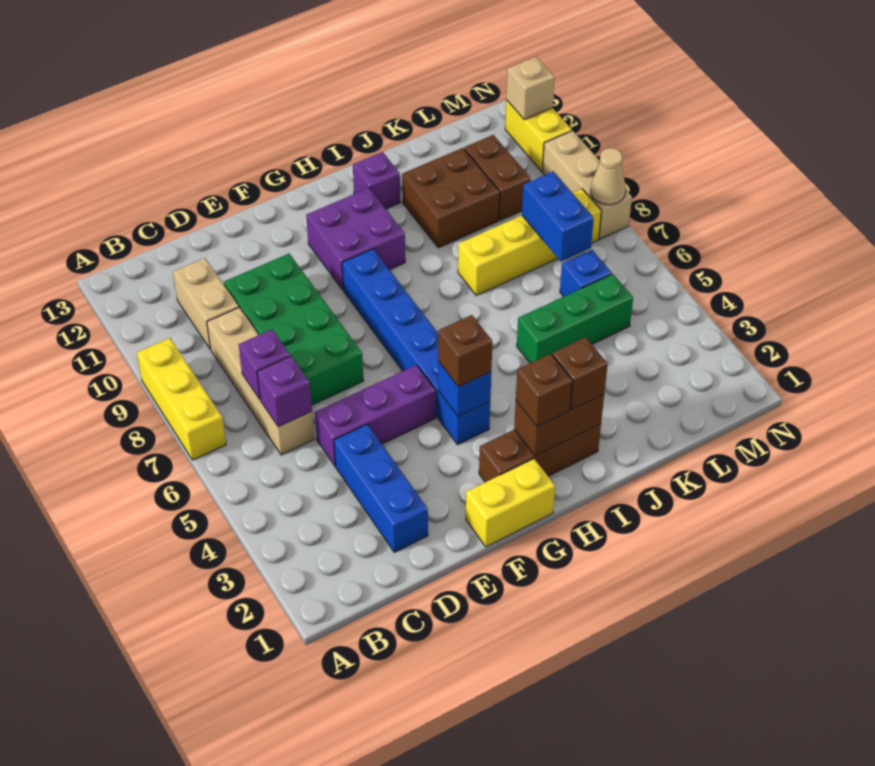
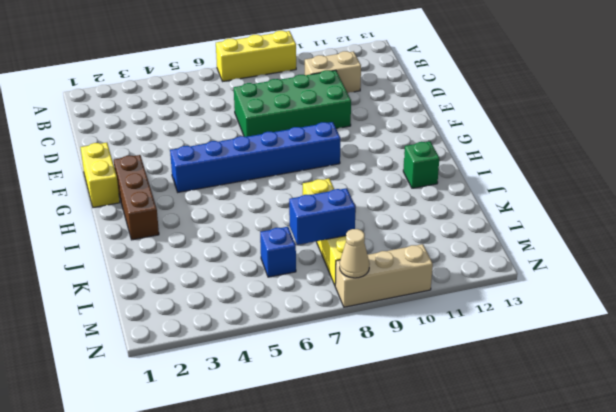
green brick I12 level 1 -> purple brick I12 level 1
none -> tan brick C6:C9 level 1
none -> blue brick D2:D4 level 1
none -> purple brick D5:F5 level 1

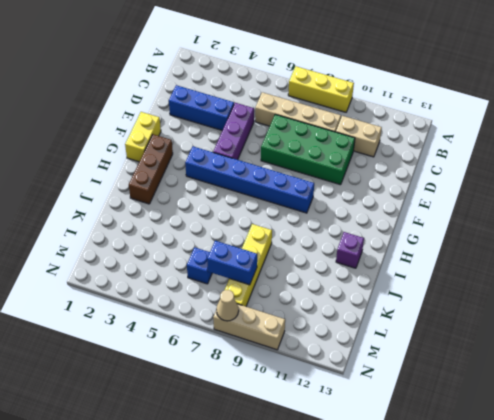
none -> purple brick G10:H11 level 1
none -> green brick J5:L5 level 1
none -> brown brick J10:K11 level 1

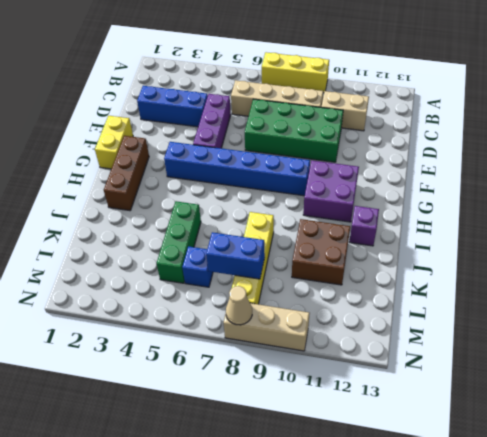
none -> brown brick L10:L11 level 1
none -> yellow brick N11:N12 level 1
none -> purple brick C6 level 2

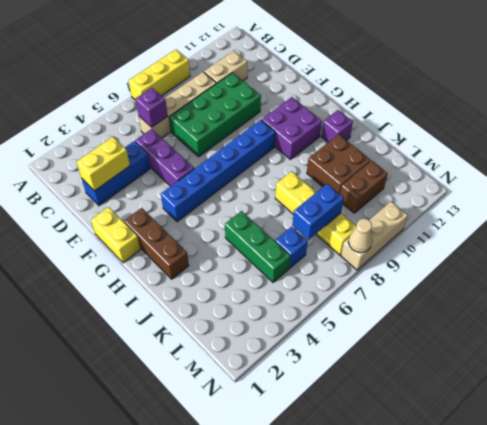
yellow brick D2:D3 level 2 -> yellow brick N11:N12 level 1
none -> purple brick C7 level 2
none -> blue brick G4 level 2
none -> brown brick H2:I2 level 2

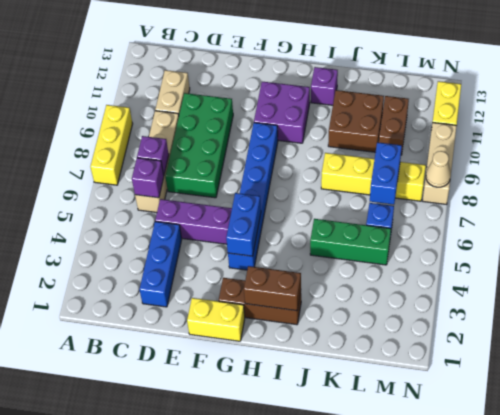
blue brick G4:G5 level 2 -> blue brick G4 level 2
none -> tan brick N12 level 2
none -> brown brick G4 level 3
none -> brown brick H2 level 3

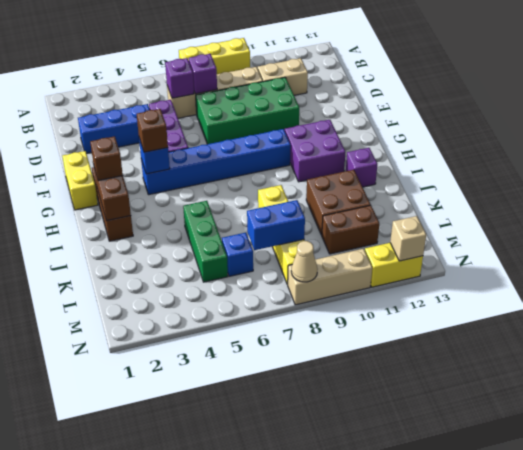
none -> brown brick I2 level 3

